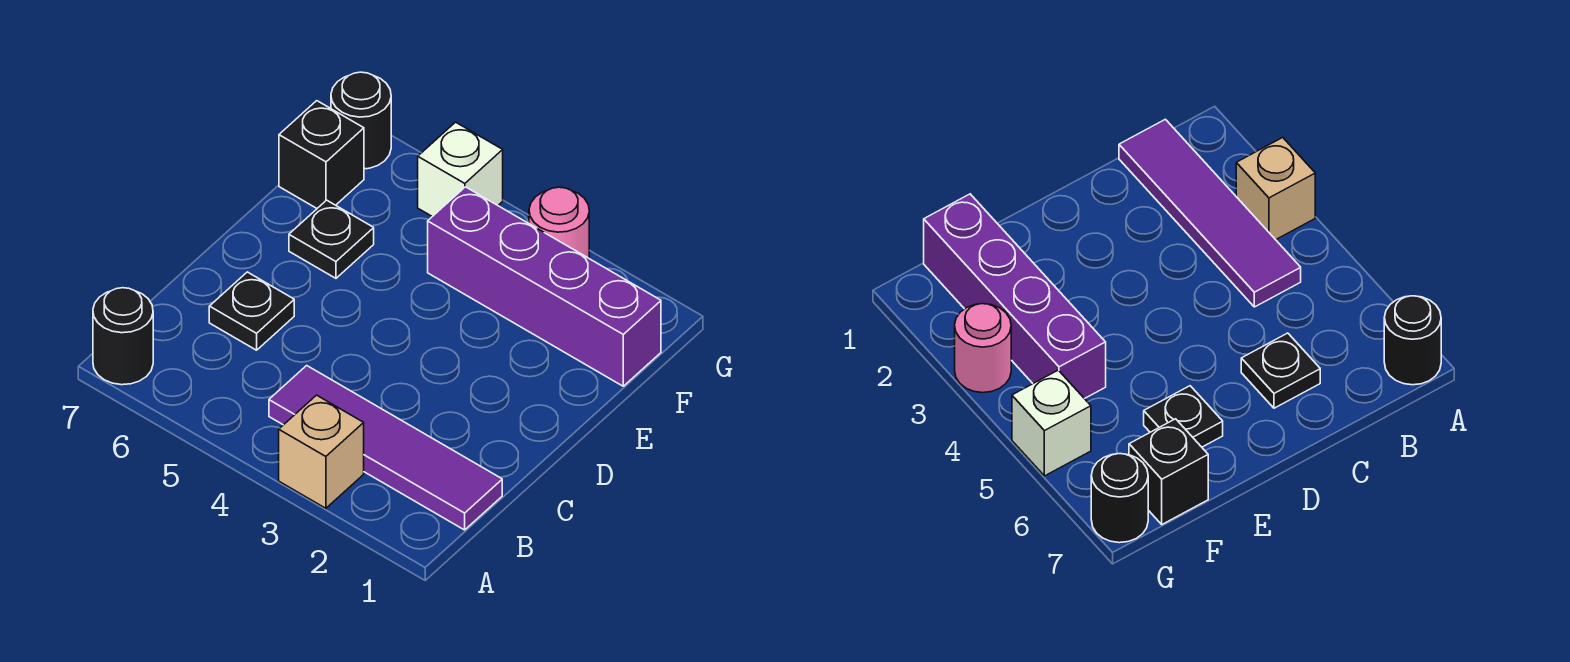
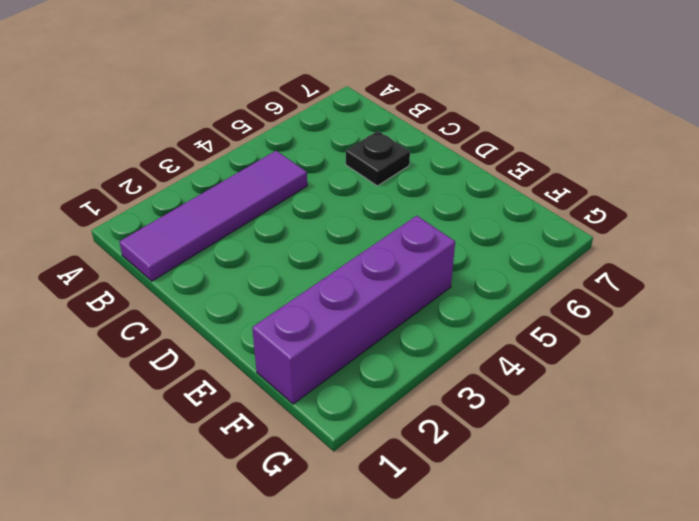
none -> tan brick A3 level 1
none -> black round brick A7 level 1

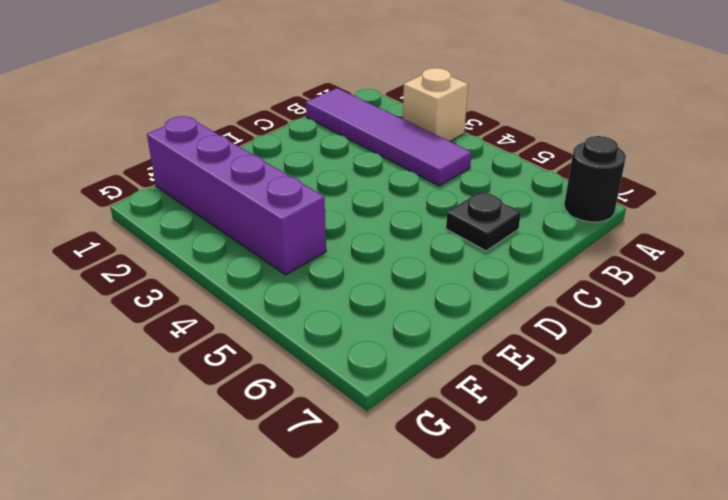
none -> black plate E6 level 1
none -> black brick F7 level 1

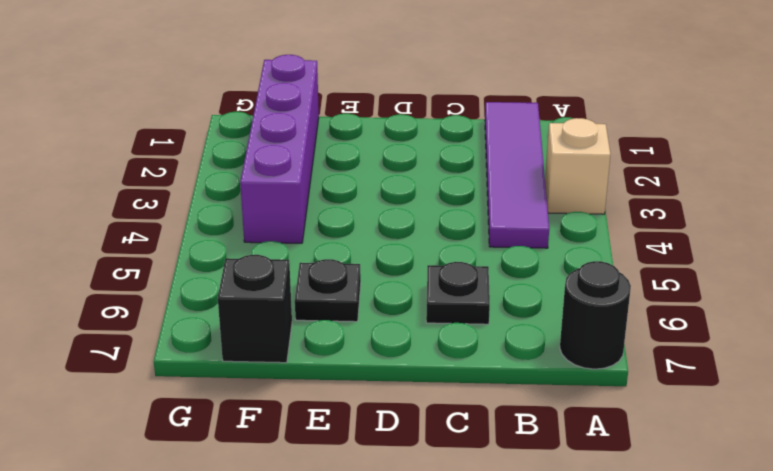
none -> pink round brick G3 level 1
none -> white brick G5 level 1

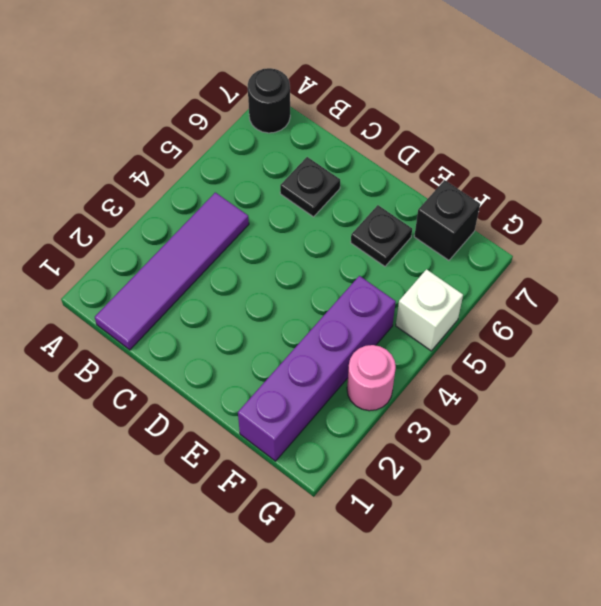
none -> tan brick A3 level 1
none -> black round brick G7 level 1

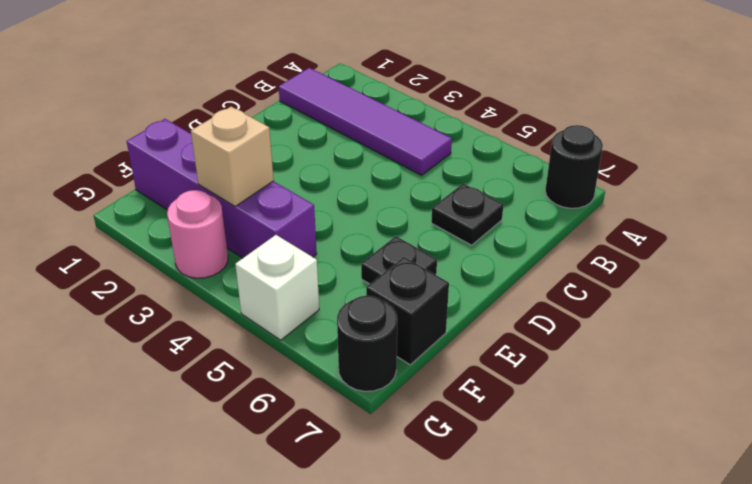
tan brick F3 level 2 -> tan brick A3 level 1

